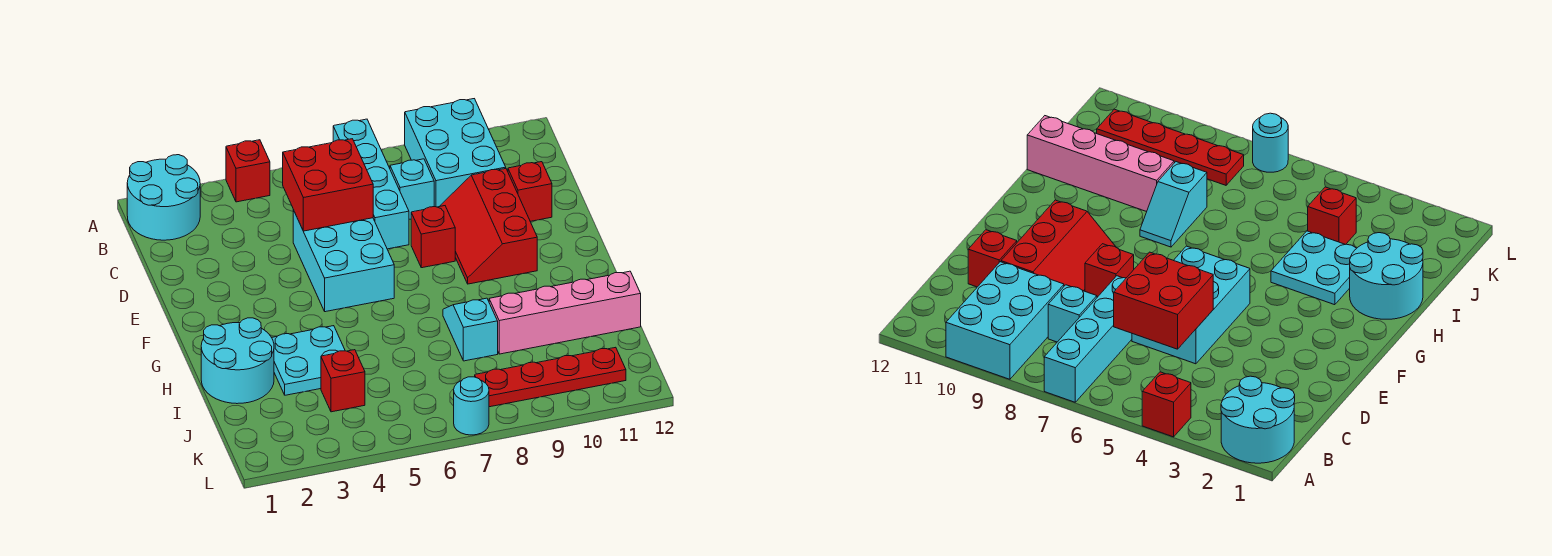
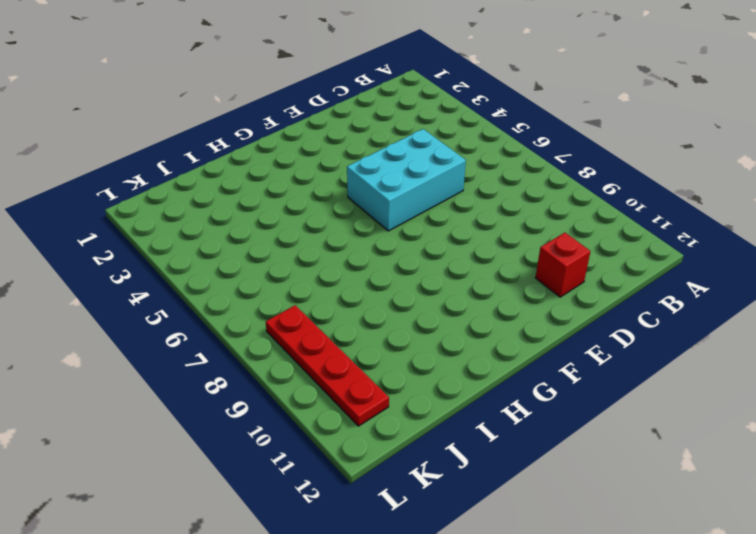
none -> cyan round brick A1:B2 level 1
none -> red brick A4 level 1
none -> cyan brick A7:D7 level 1

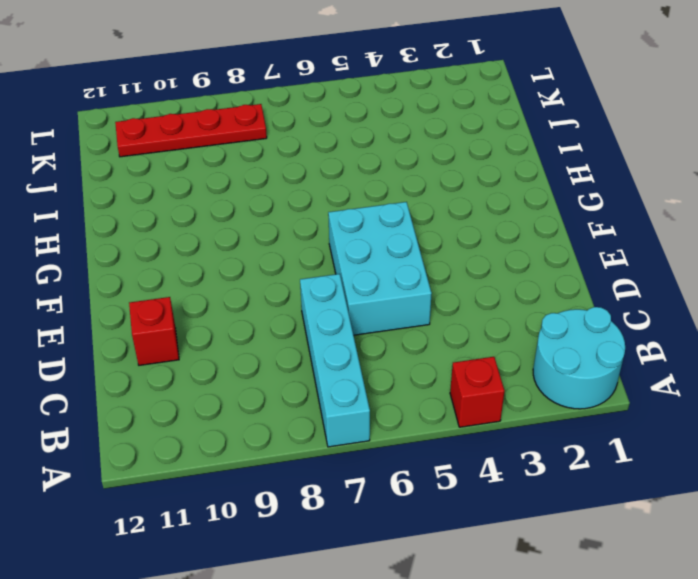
none -> cyan brick A9:C10 level 1
none -> cyan brick C8 level 1
none -> red slope D9:F10 level 1 top 10

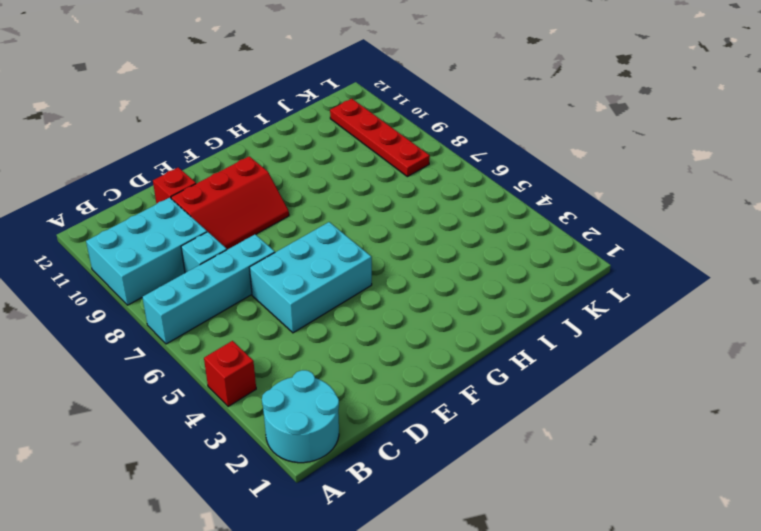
none -> red brick E8 level 1
none -> cyan round brick H1:I2 level 1
none -> cyan plate H3:I4 level 1

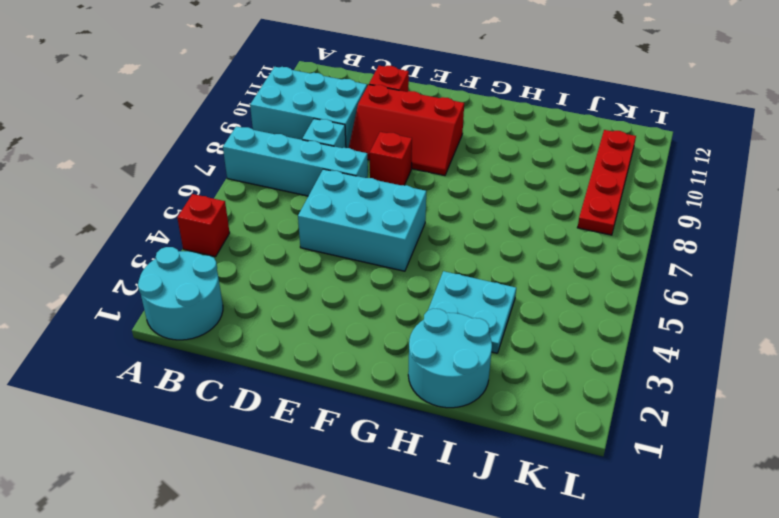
none -> cyan slope H8:I8 level 1 top I
none -> pink brick I9:I12 level 1
none -> red brick J4 level 1

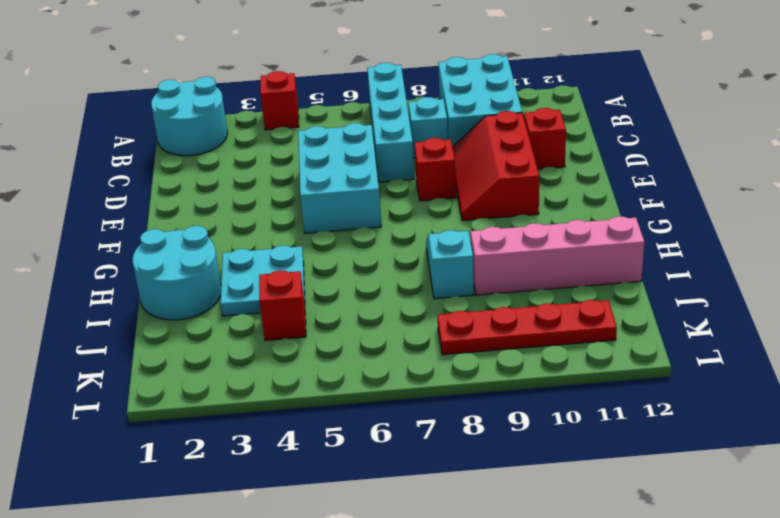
none -> cyan round brick L7 level 1
none -> red brick C5:D6 level 2

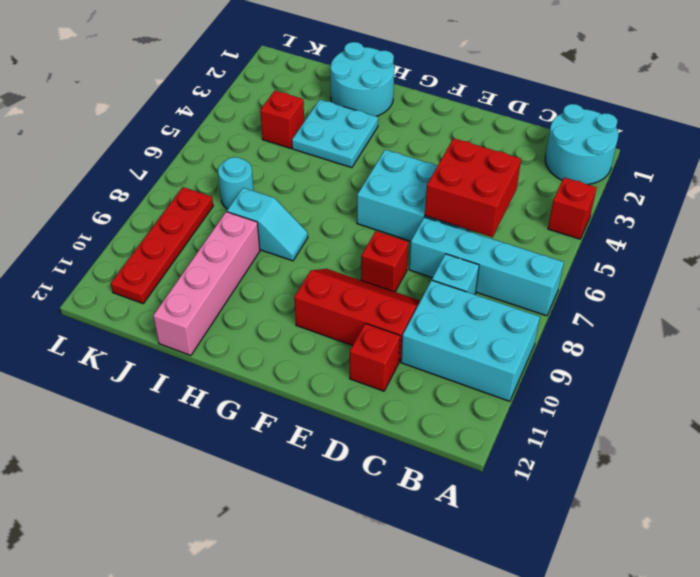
cyan round brick J7 level 1 -> cyan round brick L7 level 1

